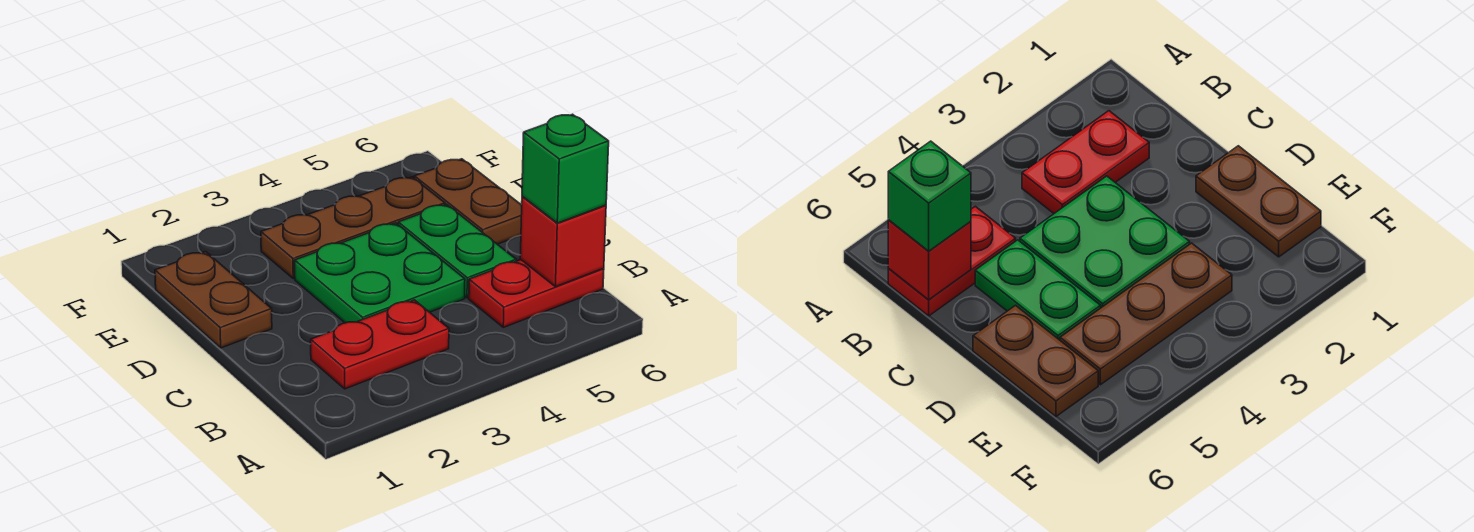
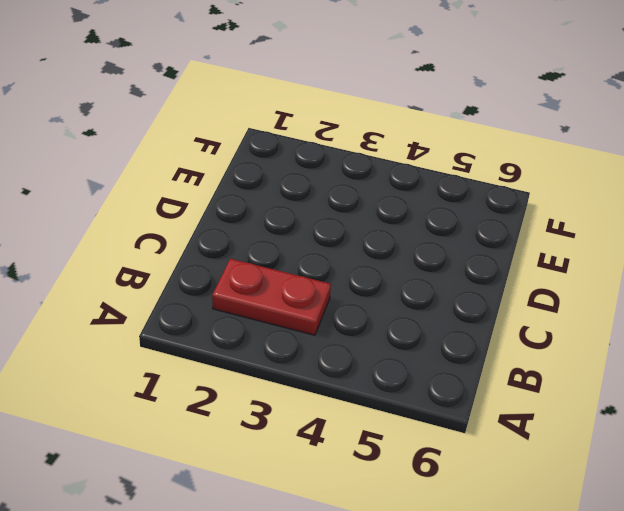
none -> red plate B5:B6 level 1
none -> green plate C3:D4 level 1

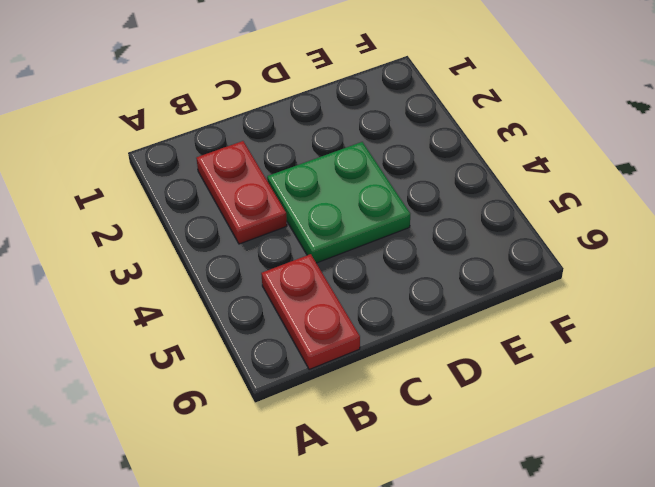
none -> green plate C5:D5 level 1
none -> brown plate D1:E1 level 1

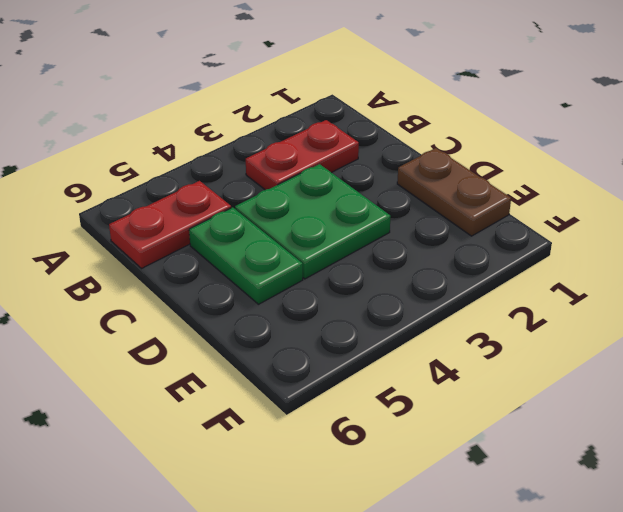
none -> brown plate D6:E6 level 1
none -> brown plate E3:E5 level 1

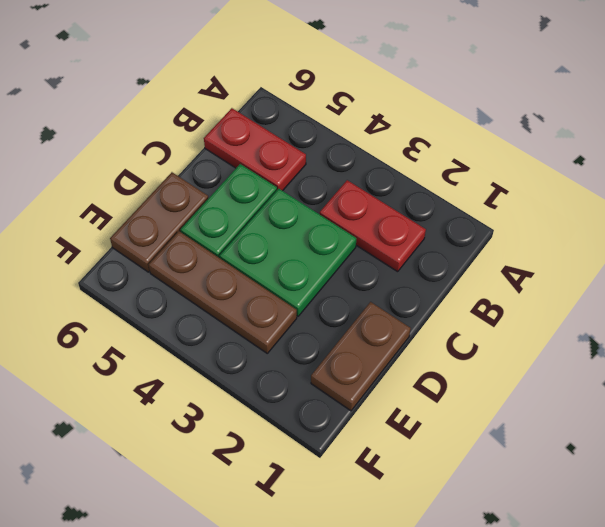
none -> red brick B6 level 2
none -> green brick B6 level 3

